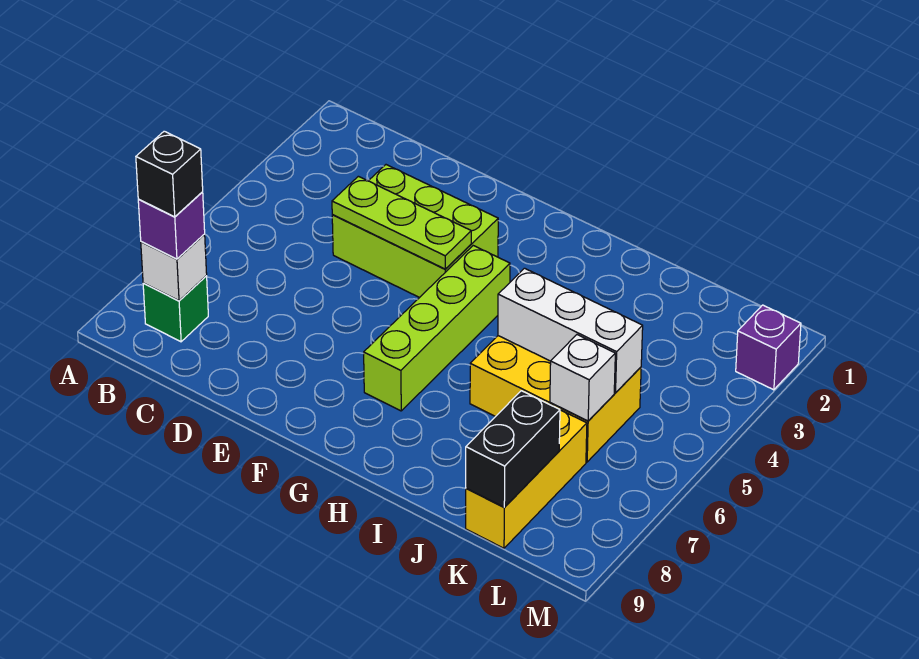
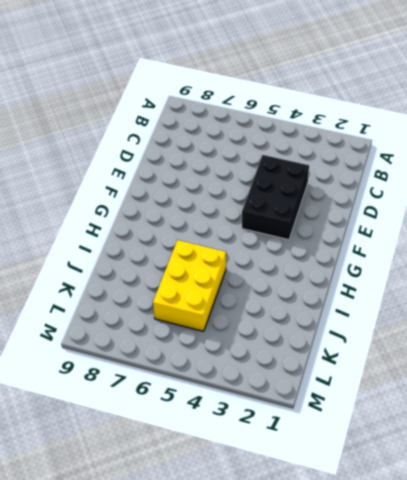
black brick D3:F4 level 1 -> lime brick D3:F4 level 1
none -> green brick B8 level 1
none -> lime brick G4:G7 level 1
none -> yellow brick K7:K9 level 1

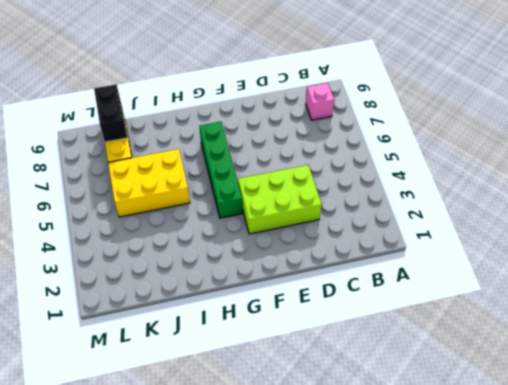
pink brick B8 level 1 -> green brick B8 level 1
green brick G4:G7 level 1 -> lime brick G4:G7 level 1
none -> purple brick M2 level 1
none -> white brick B8 level 2
none -> lime plate D4:F4 level 2

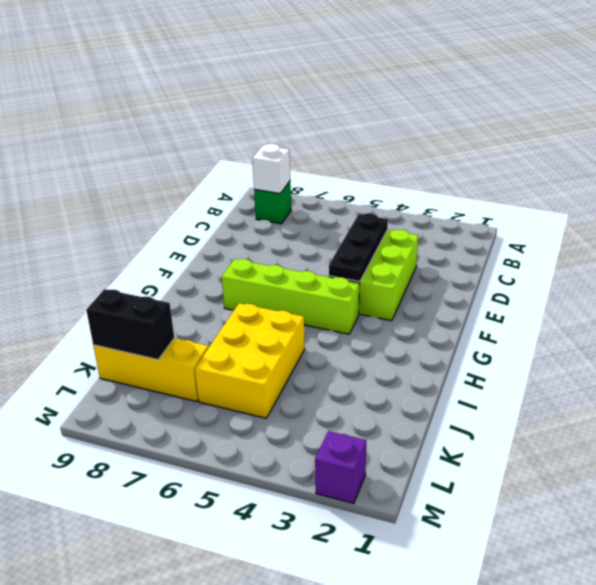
black plate D4:F4 level 2 -> lime plate D4:F4 level 2
none -> white brick I5:K5 level 2
none -> white brick K6 level 2
none -> purple brick B8 level 3

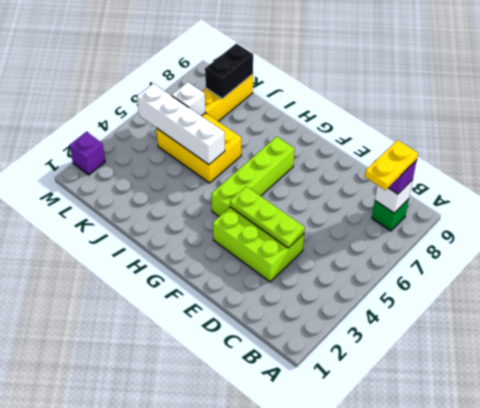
yellow plate B7:B8 level 4 -> black brick B8 level 4
white brick I5:L5 level 2 -> white brick I5:K5 level 2

